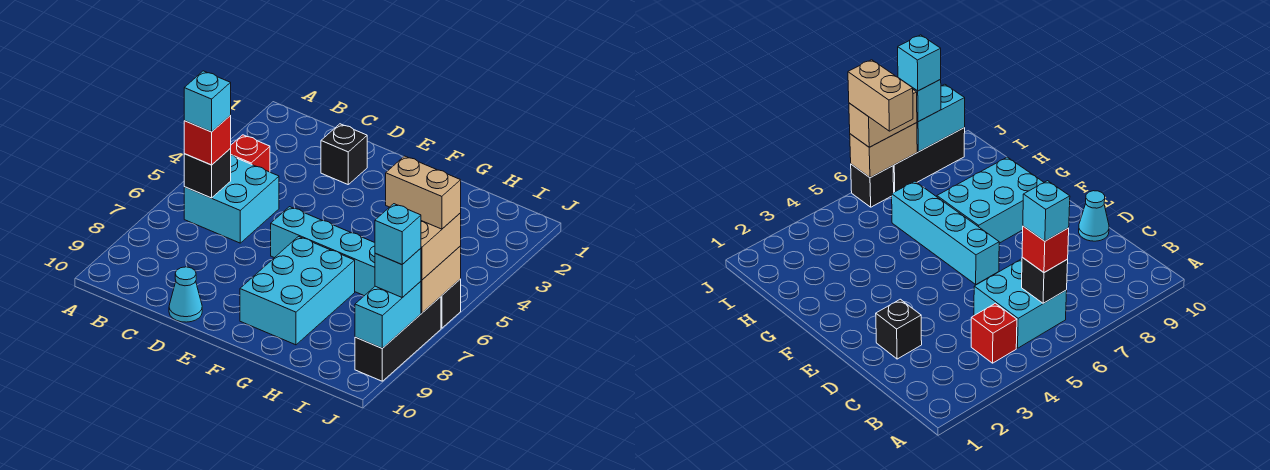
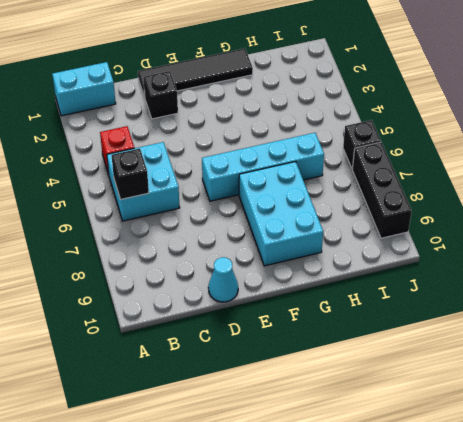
cyan brick A1:B1 level 1 -> cyan brick J8:J9 level 2
black tile D1:G1 level 1 -> none
none -> tan brick J6:J7 level 2
none -> red brick B6 level 3
none -> tan brick J6:J7 level 3

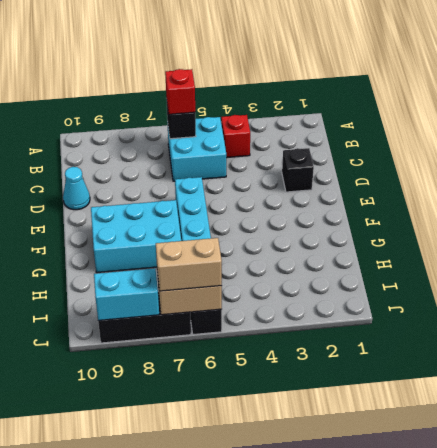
none -> cyan brick J8 level 3
none -> cyan brick B6 level 4
none -> tan brick I6:J6 level 4

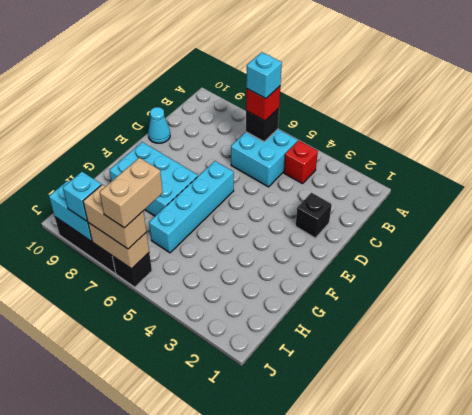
none -> cyan brick J8 level 4

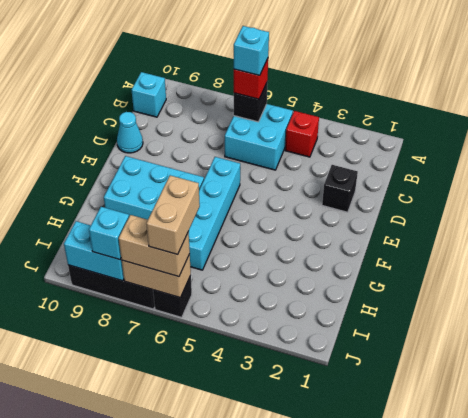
cyan brick B10 level 1 -> cyan brick J8 level 4

